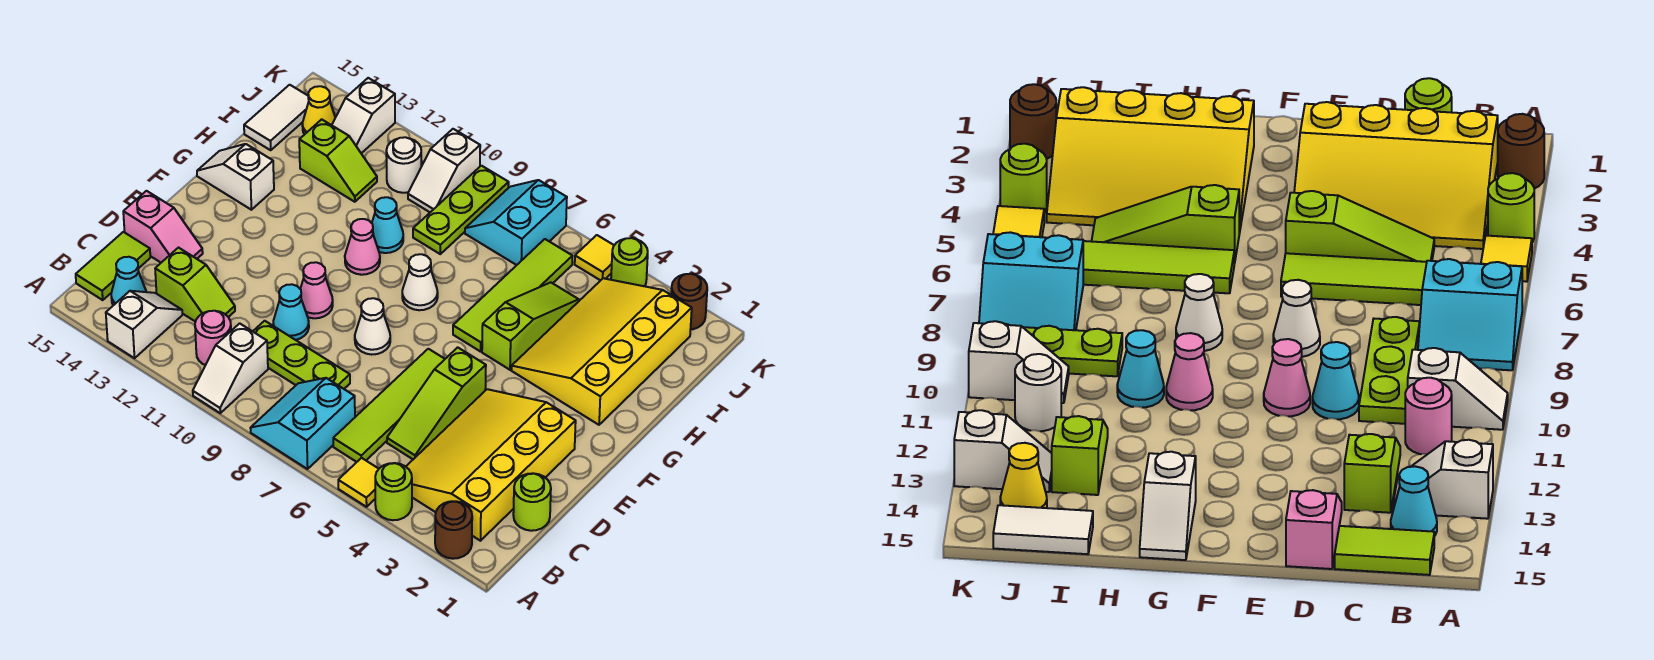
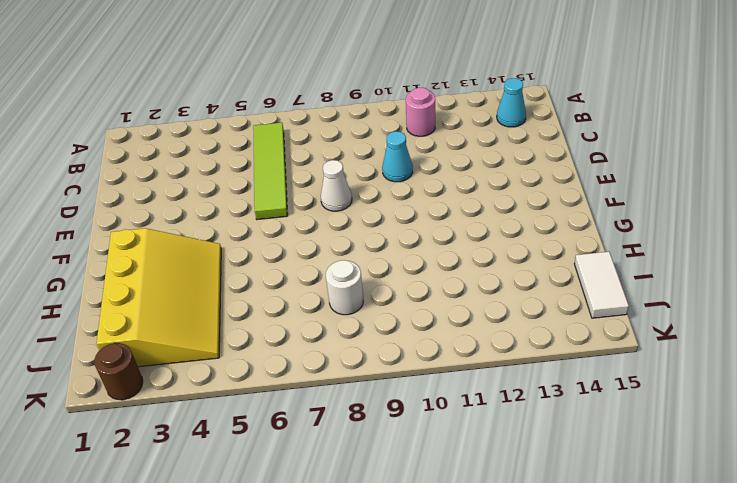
white round brick I8 level 1 -> white round brick J11 level 1
none -> brown round brick A2 level 1
none -> lime round brick A4 level 1
none -> yellow tile A5 level 1
none -> cyan slope A7:B8 level 1 top 7

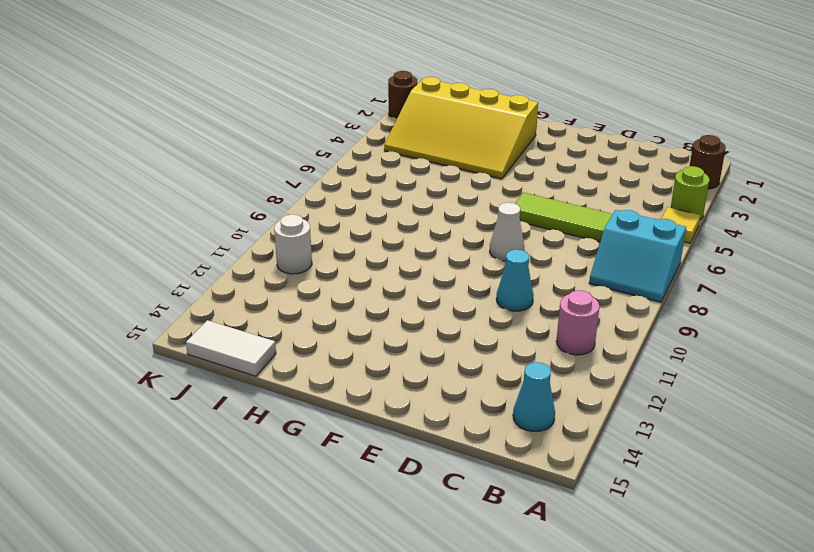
none -> white slope A10:B10 level 1 top B
none -> white slope A13:B13 level 1 top A
none -> yellow slope B2:E4 level 1 top 2
none -> lime tile B15:C15 level 1

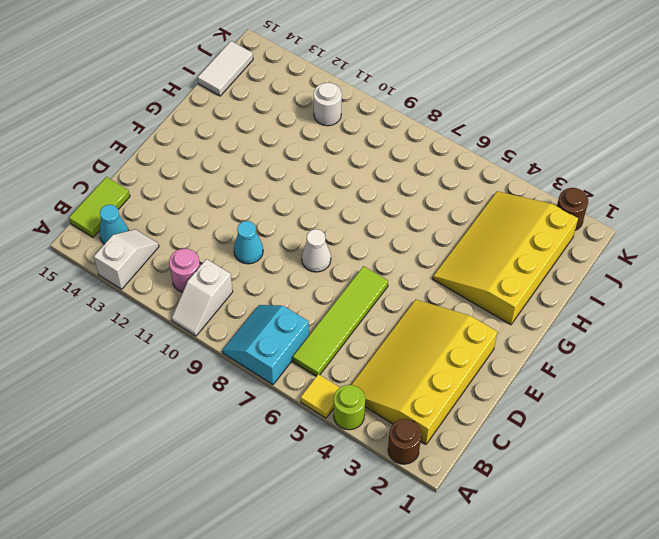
none -> lime round brick C1 level 1
none -> lime slope C5:E5 level 1 top E
none -> lime plate C8:C10 level 1
none -> lime slope C12:C13 level 1 top 13

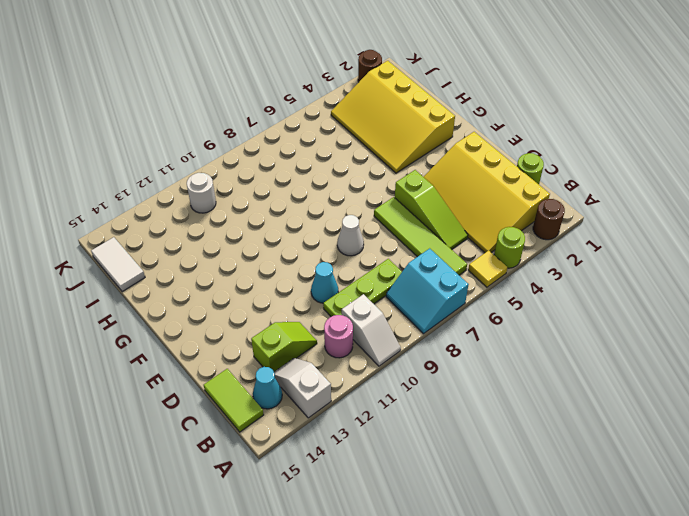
none -> pink slope D14:D15 level 1 top 15
none -> pink cone E10 level 1
none -> lime slope G5:I5 level 1 top G
none -> lime tile G6:J6 level 1

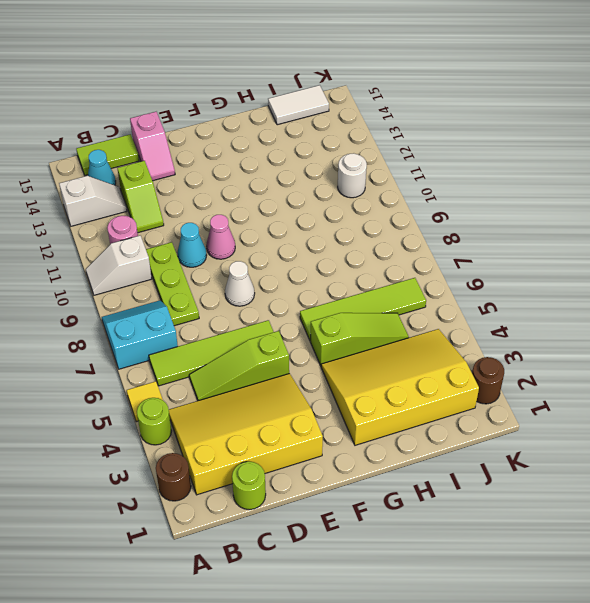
none -> white cone G8 level 1
none -> pink cone G10 level 1
none -> white slope G14:G15 level 1 top 14
none -> cyan cone H10 level 1

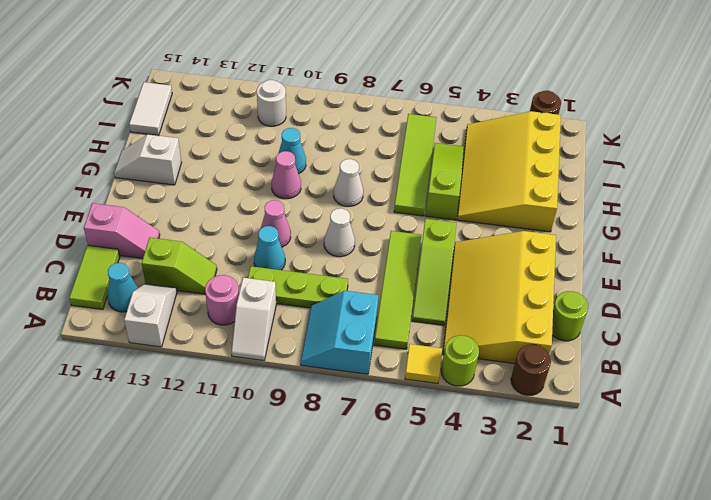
none -> lime plate I9:K9 level 1
none -> lime slope I12:I13 level 1 top 13
none -> cyan slope J7:K8 level 1 top 7
none -> white slope J10:K10 level 1 top K

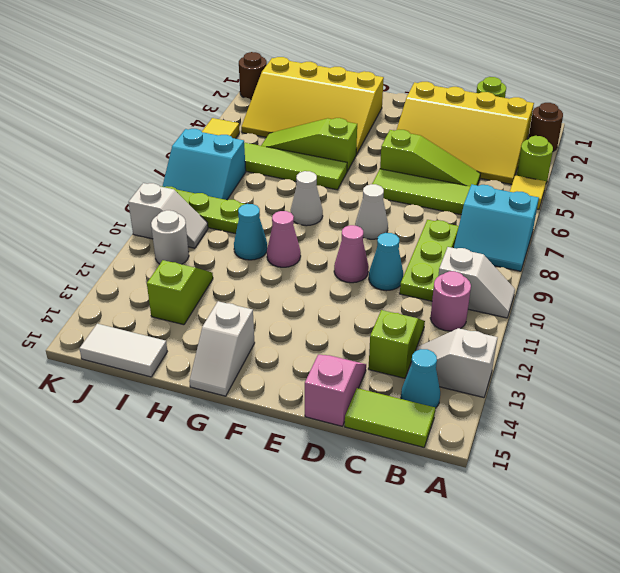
none -> white slope J13:K13 level 1 top K
none -> yellow cone J14 level 1
none -> lime round brick K4 level 1

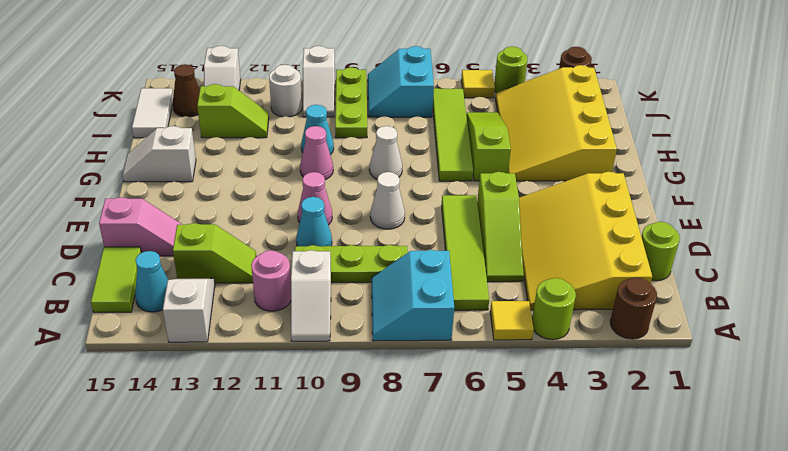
brown cone J14 level 1 -> yellow cone J14 level 1

